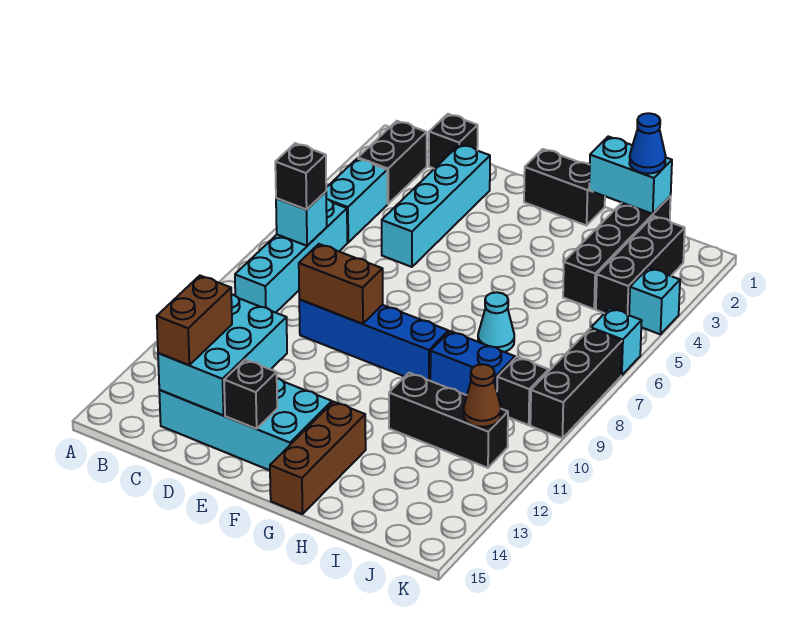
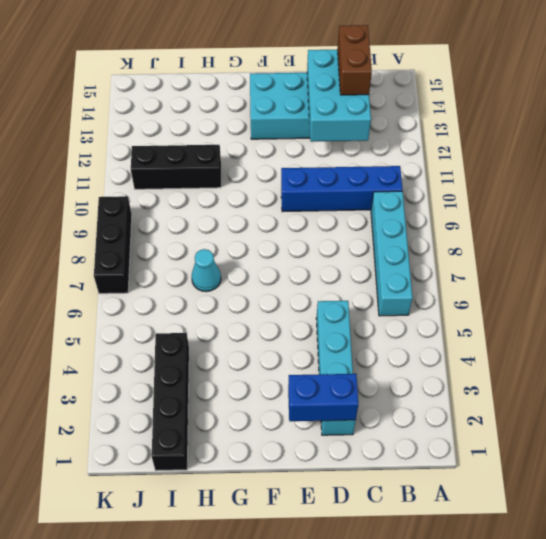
blue brick B10:E10 level 1 -> blue brick D9:G9 level 1
blue brick D2:E2 level 2 -> blue brick H9:I9 level 1
none -> black brick B2:B3 level 1
none -> cyan brick B4:B5 level 1
none -> black brick C1 level 1

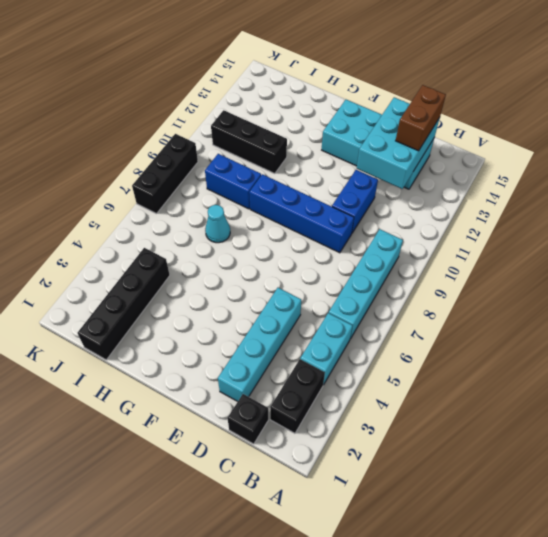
blue brick D10:D11 level 1 -> none
none -> black brick F1:G1 level 1
none -> brown brick G13:G15 level 1
none -> black brick J2:J4 level 1

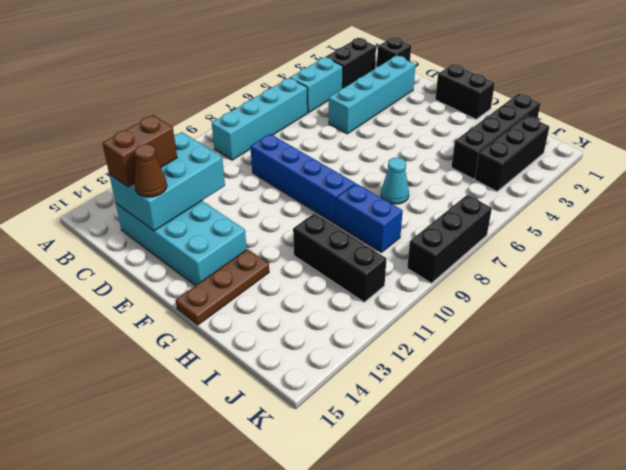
brown cone D14 level 3 -> brown cone J11 level 2
brown plate G13:G15 level 1 -> brown brick G13:G15 level 1
none -> black brick J9 level 1
none -> cyan brick K4 level 1
none -> cyan brick K6 level 1

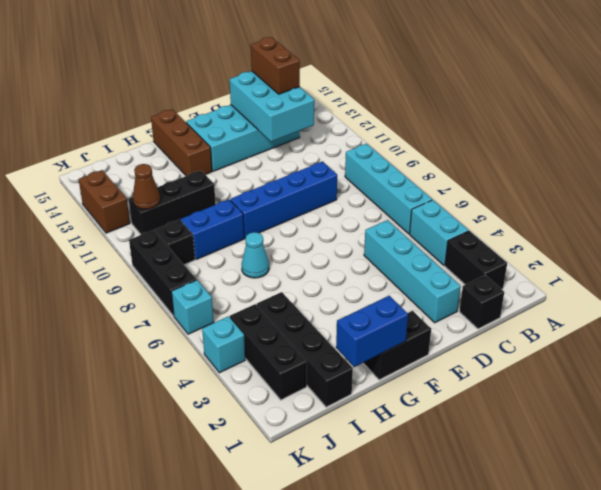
blue brick G1:H1 level 2 -> cyan brick H1:I1 level 2
brown brick K12:K13 level 1 -> brown brick D9:E9 level 2
none -> cyan brick B7 level 2
none -> black brick E14 level 2
none -> black brick B7 level 3

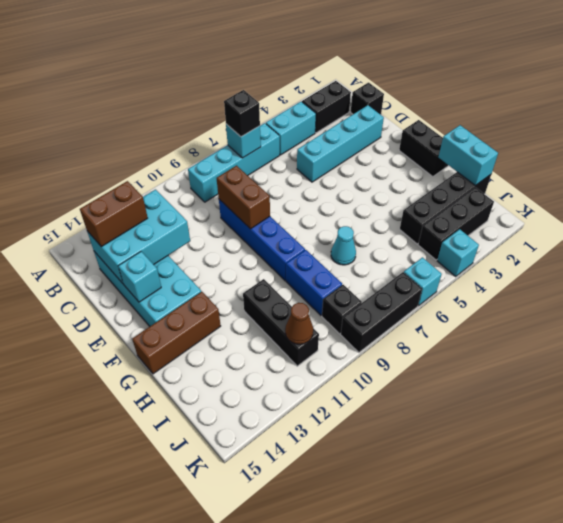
cyan brick E14 level 2 -> black brick E14 level 2
none -> blue cone I1 level 3

